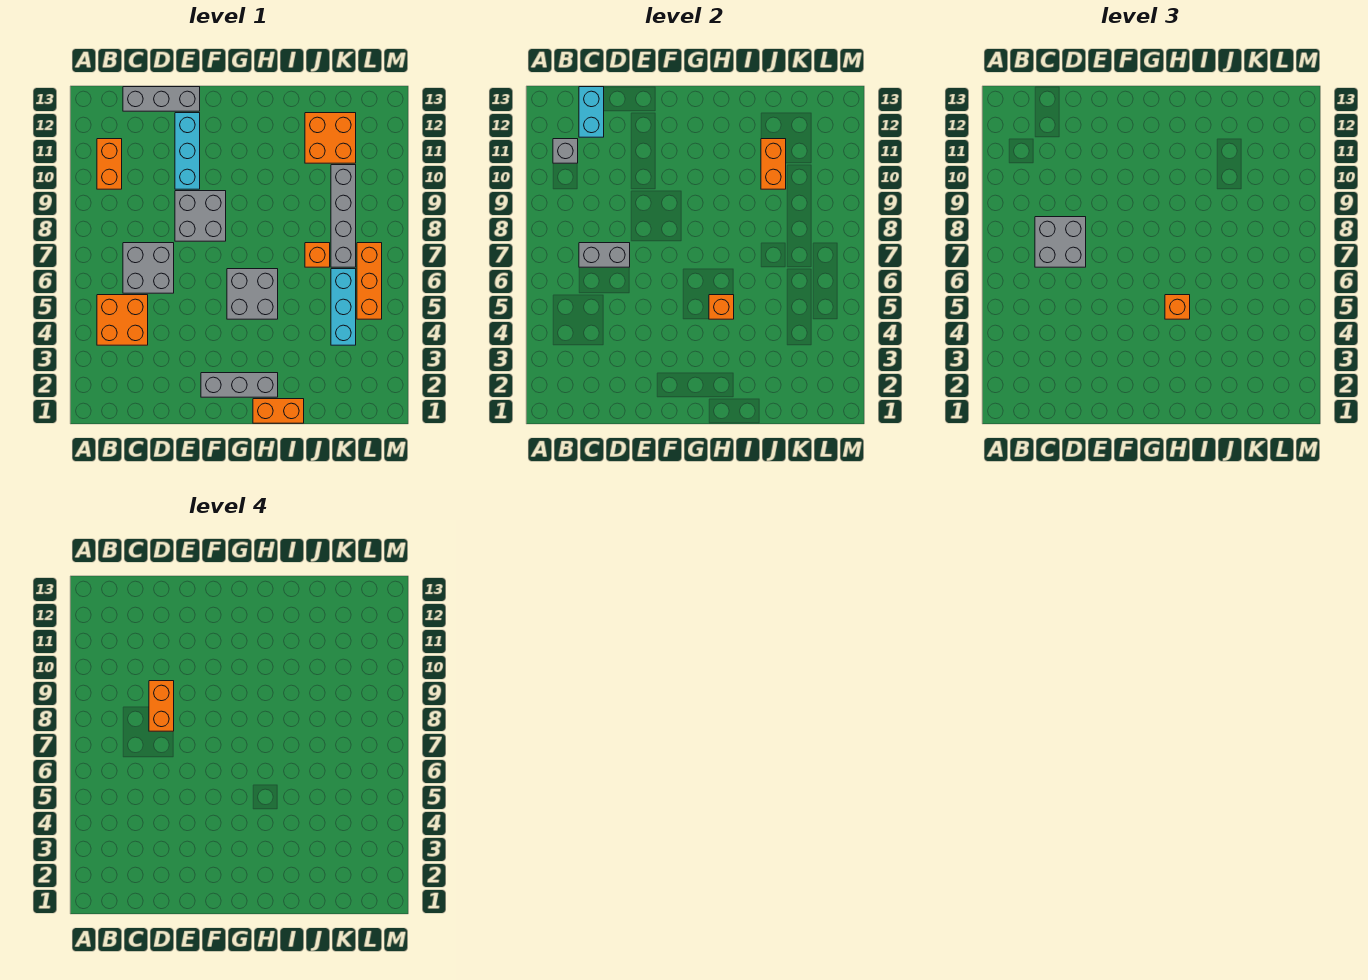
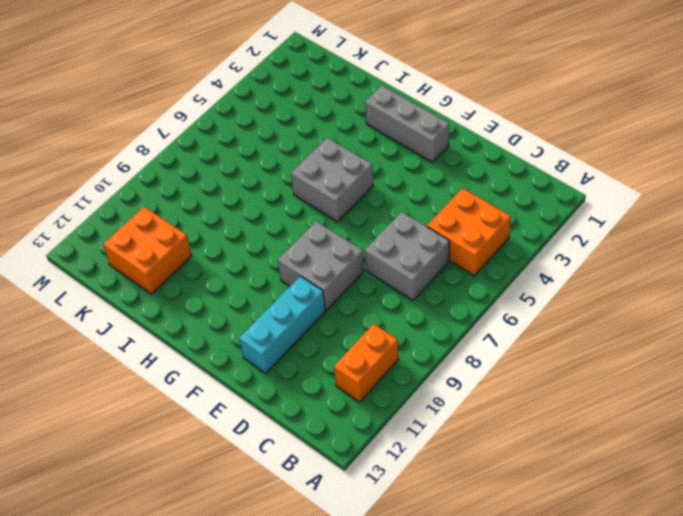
none -> grey brick C13:E13 level 1
none -> orange brick H1:I1 level 1
none -> orange brick J7 level 1

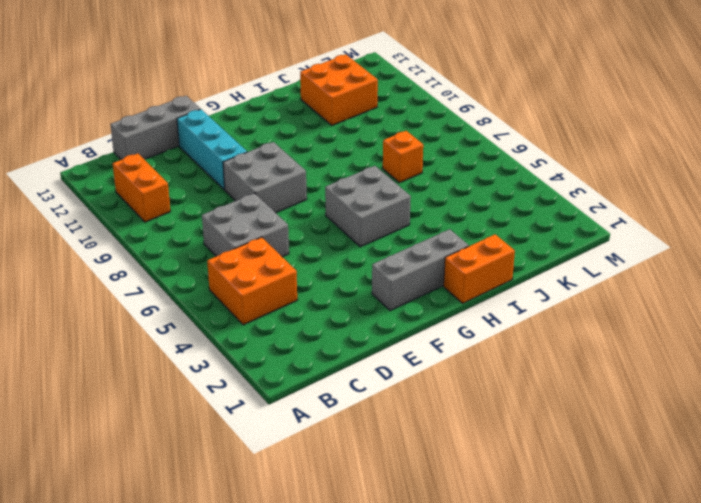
none -> cyan brick K4:K6 level 1
none -> grey brick K7:K10 level 1
none -> orange brick L5:L7 level 1

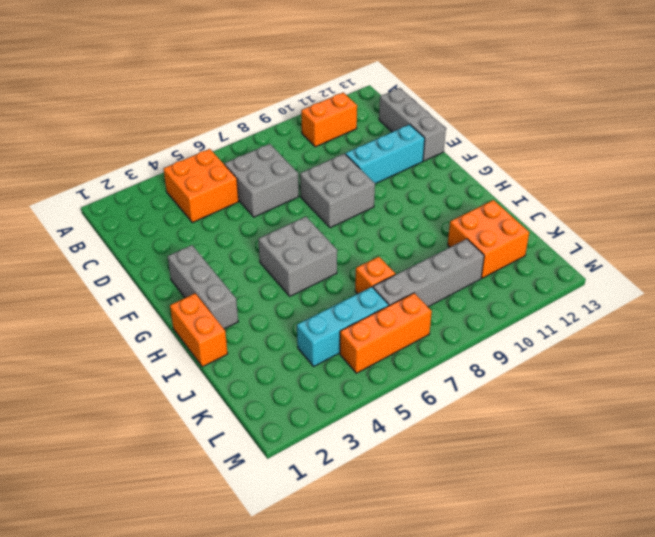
none -> grey brick B11 level 2
none -> grey brick C7:D7 level 2
none -> cyan brick C12:C13 level 2

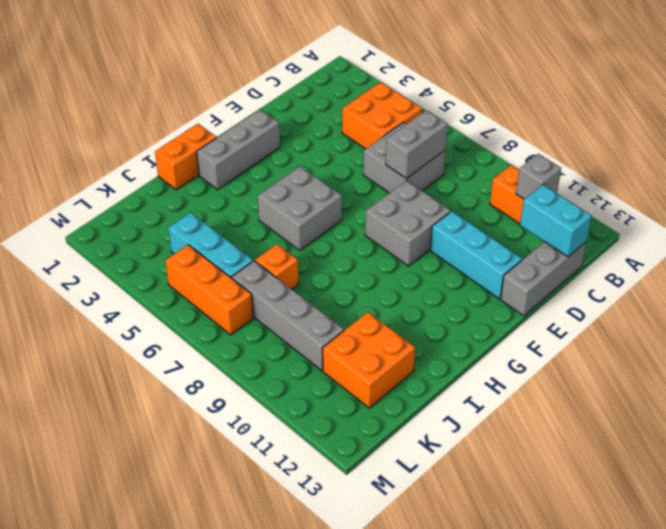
none -> orange brick H5 level 2
none -> orange brick J10:J11 level 2
none -> grey brick C7:D8 level 3

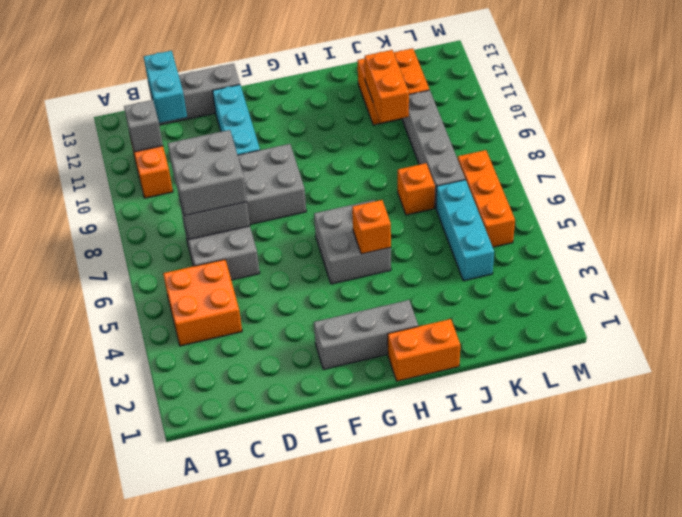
none -> orange brick H5 level 3
none -> orange brick D8:D9 level 4

